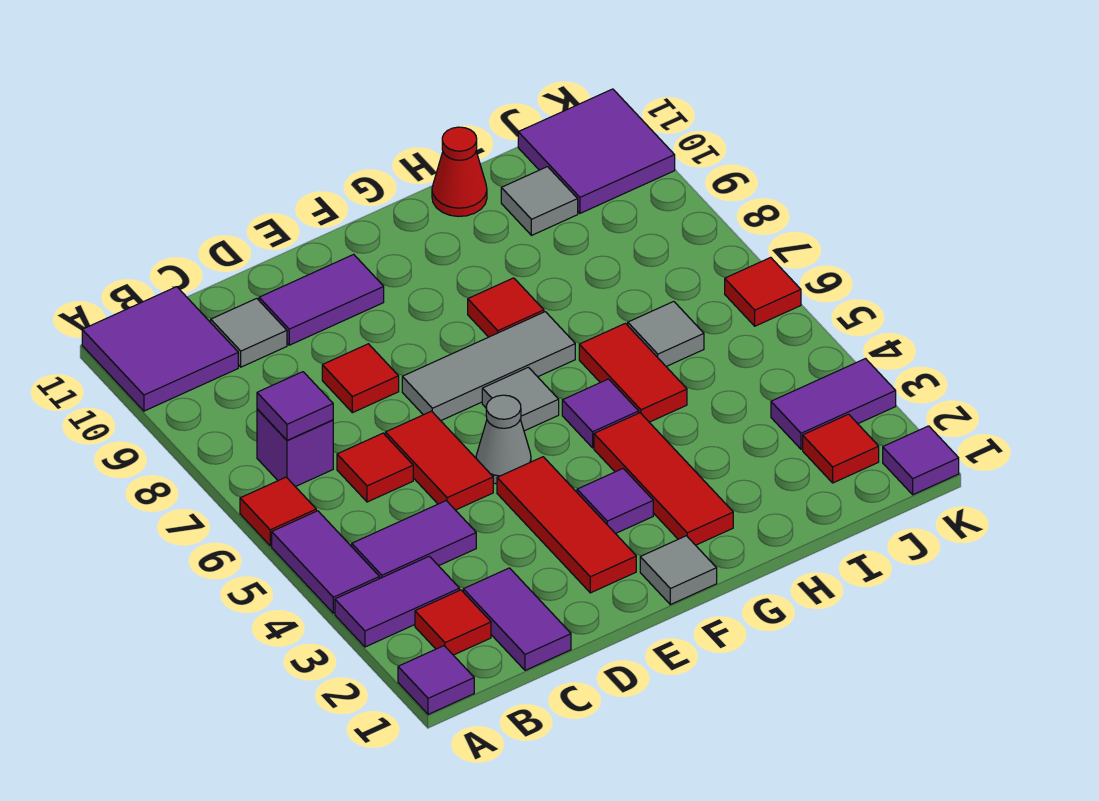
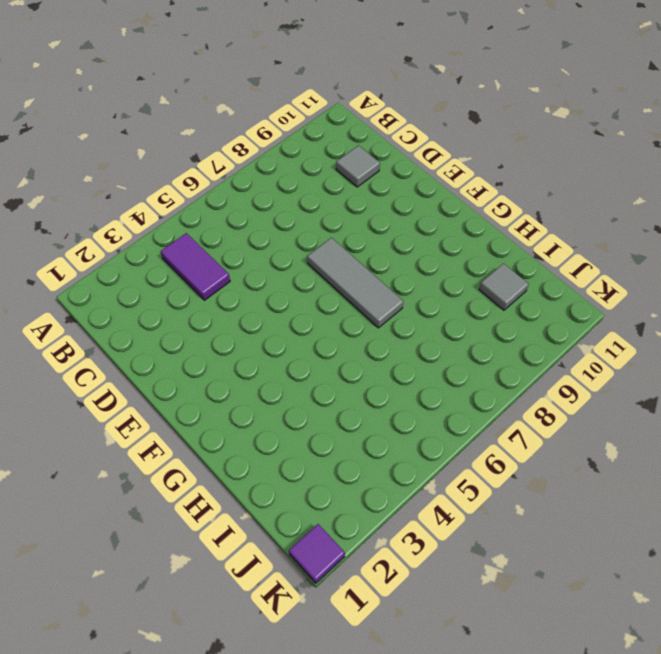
none -> purple tile A1 level 1
none -> purple tile A3:B3 level 1
none -> purple tile A4:A5 level 1
none -> red tile A6 level 1

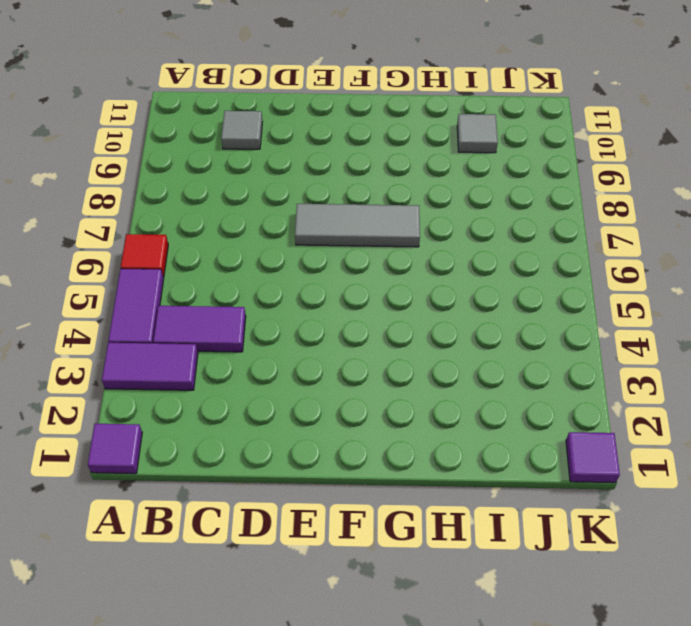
none -> purple tile A10:B11 level 1
none -> red tile B2 level 1
none -> purple brick B7 level 1
none -> purple tile C1:C2 level 1

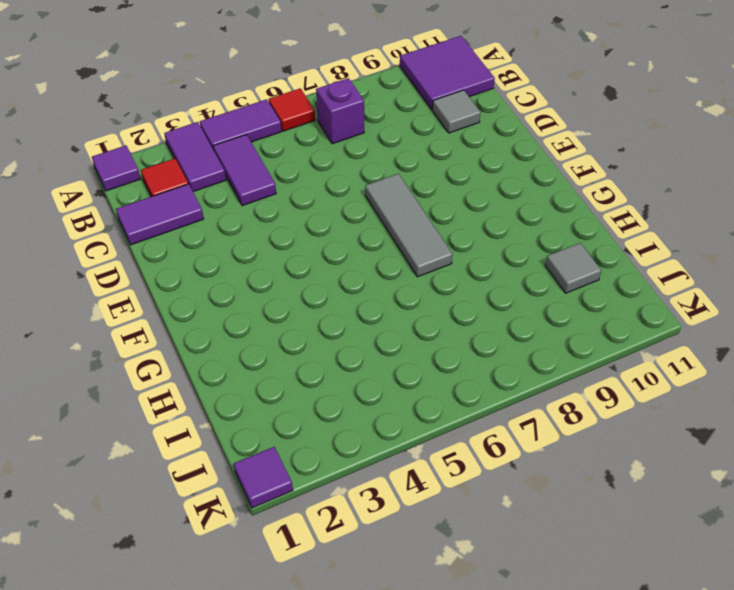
none -> red tile C6 level 1
none -> red tile D5:D6 level 1
none -> red tile D8 level 1
none -> purple tile D10:E10 level 1

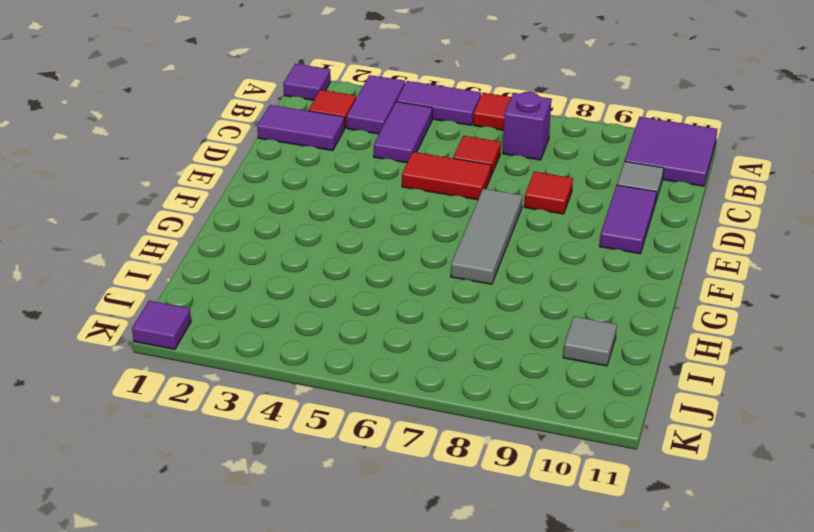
none -> red tile E2:E4 level 1
none -> grey cone E5 level 1
none -> grey tile F1 level 1
none -> purple tile F3 level 1

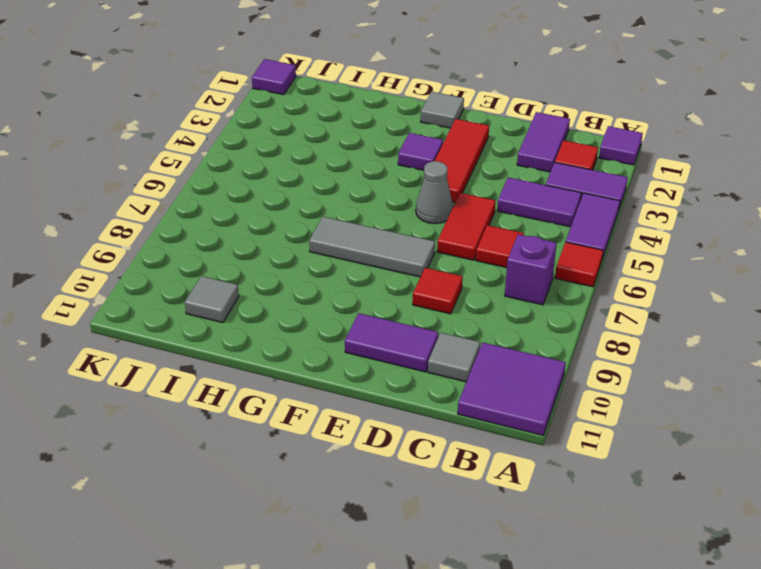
none -> grey tile F6 level 1
none -> red tile G2:G4 level 1
none -> purple tile G5 level 1
none -> red tile G8 level 1

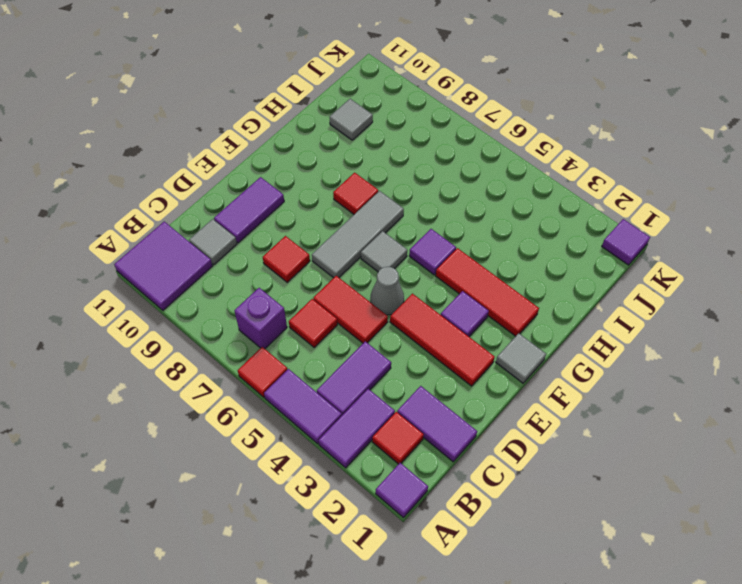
none -> red tile H5:H6 level 1
none -> red cone H11 level 1
none -> grey tile I6 level 1
none -> red tile J2 level 1

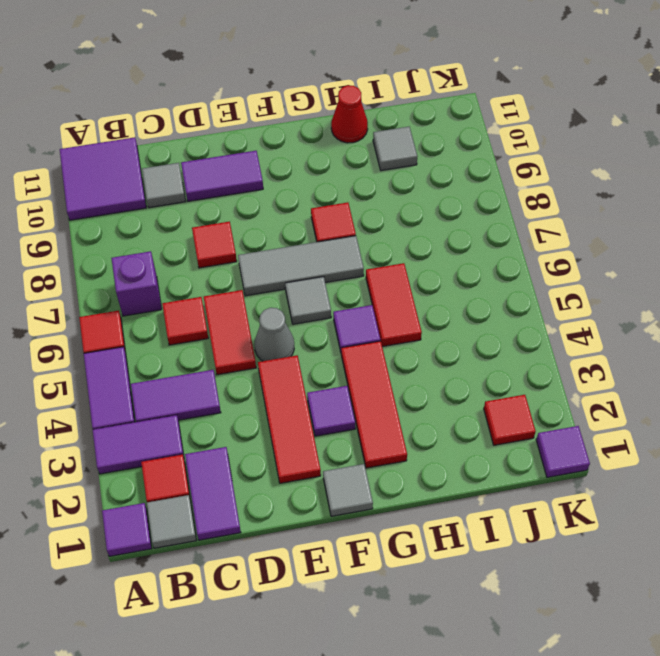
grey tile B1 level 1 -> grey tile I6 level 1
none -> purple tile J3:K3 level 1
none -> purple tile J10:K11 level 1
none -> red tile K6 level 1
none -> purple tile B7 level 2

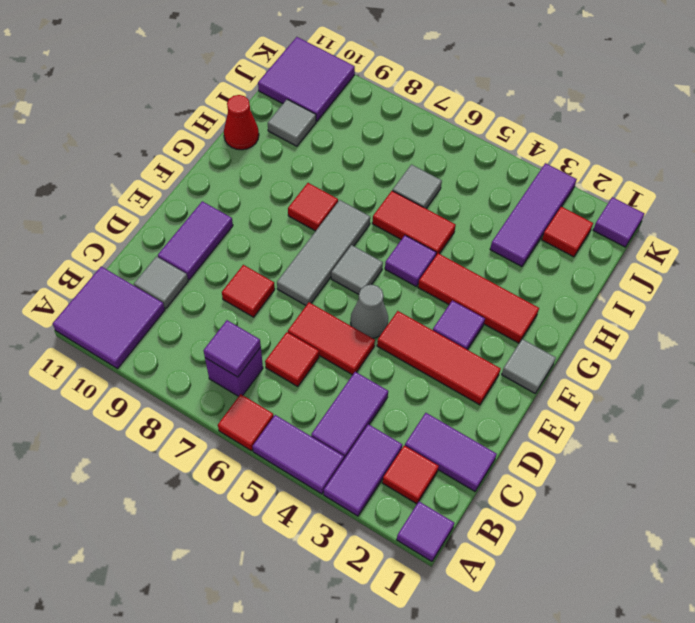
purple tile I3:K3 level 1 -> purple tile J3:K3 level 1
none -> red tile K6 level 1

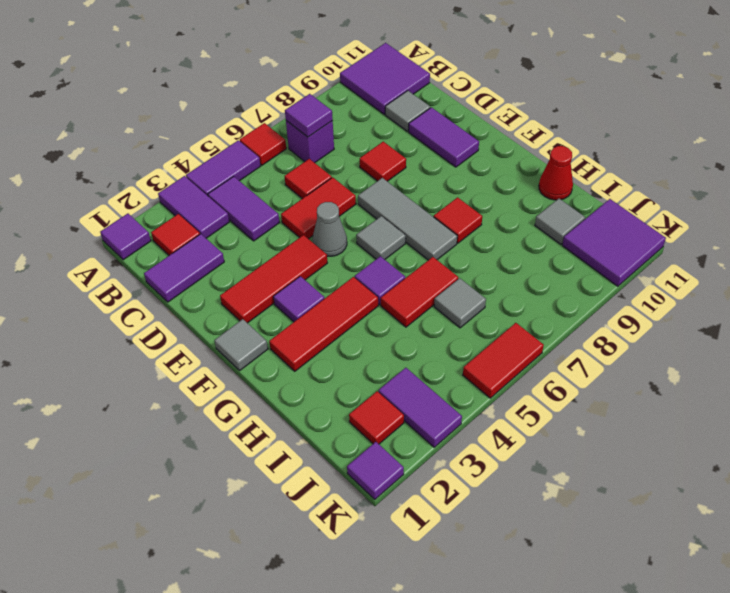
red tile K5:K6 level 1 -> red tile K6 level 1

